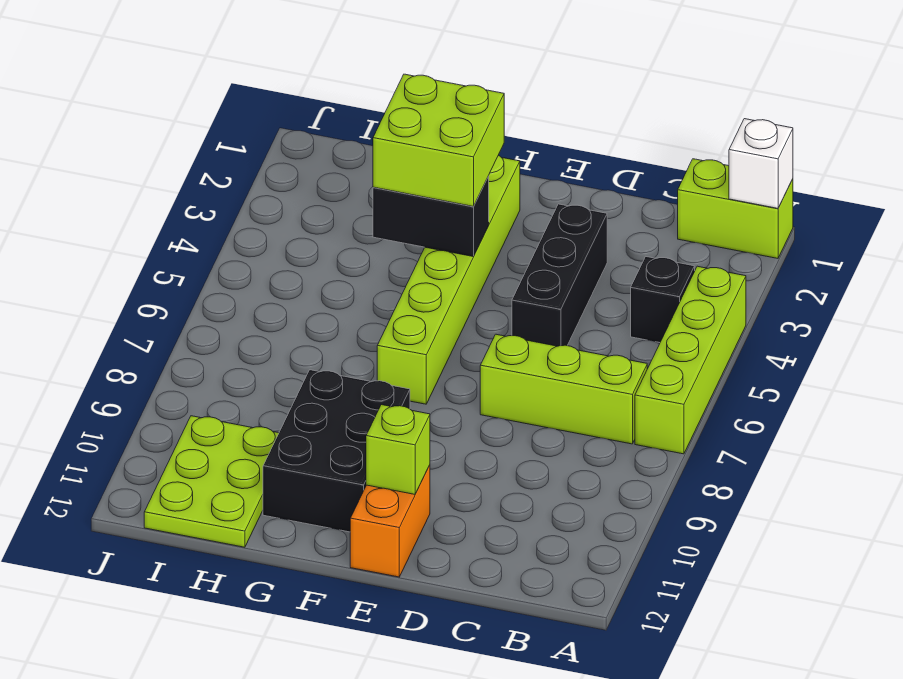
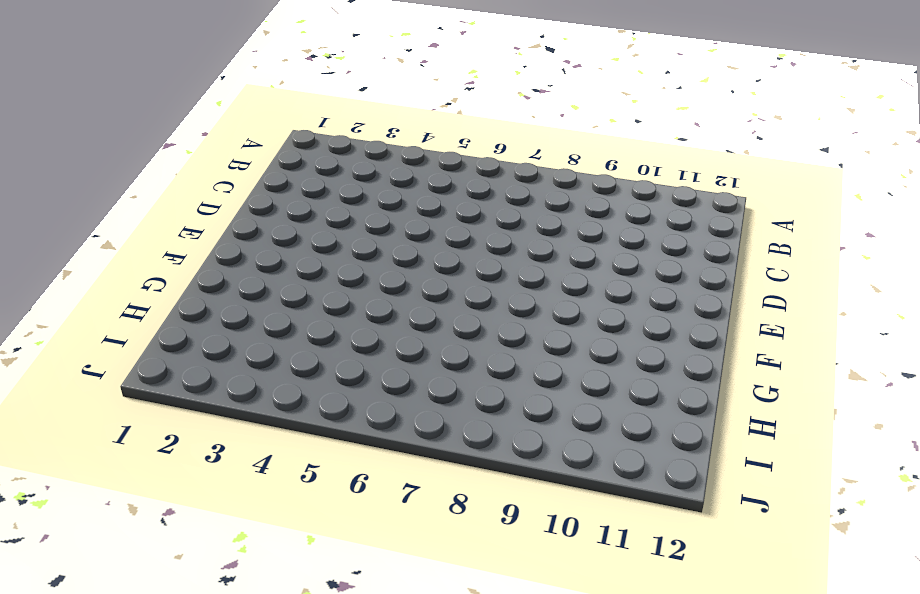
none -> lime brick A1:B1 level 1
none -> lime brick A4:A7 level 1
none -> black brick B4 level 1

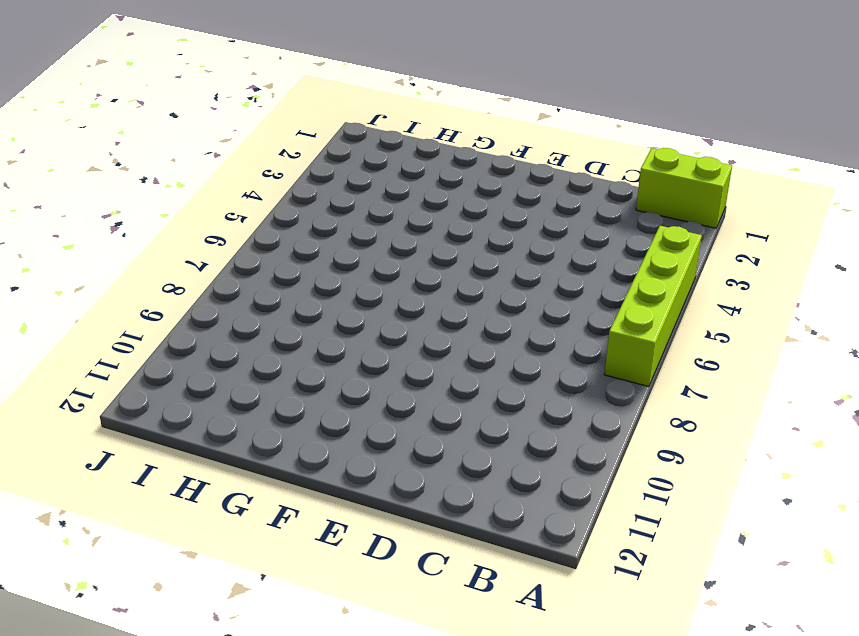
none -> black brick B4 level 1
none -> lime brick B7:D7 level 1
none -> black brick D3:D5 level 1

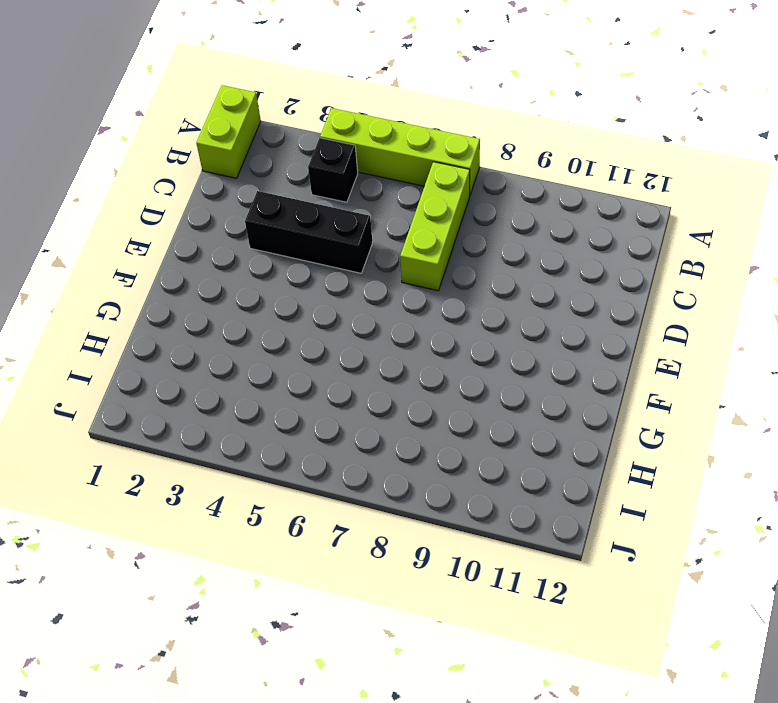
none -> orange brick E11:E12 level 1
none -> lime brick F2:F7 level 1
none -> black brick F9:G11 level 1

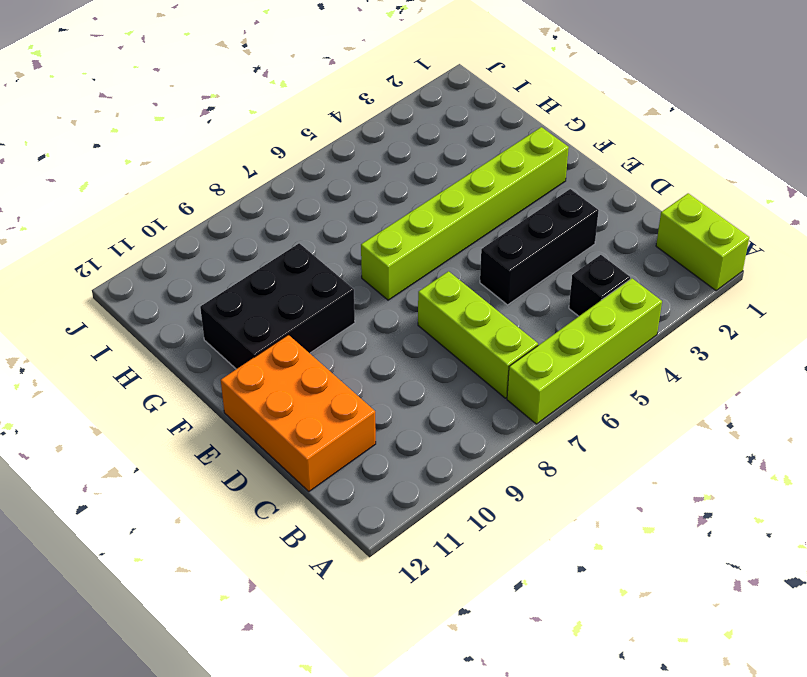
orange brick C11:E12 level 1 -> orange brick E11:E12 level 1
none -> lime plate H10:I12 level 1
none -> white brick A1 level 2
none -> lime brick E11 level 2

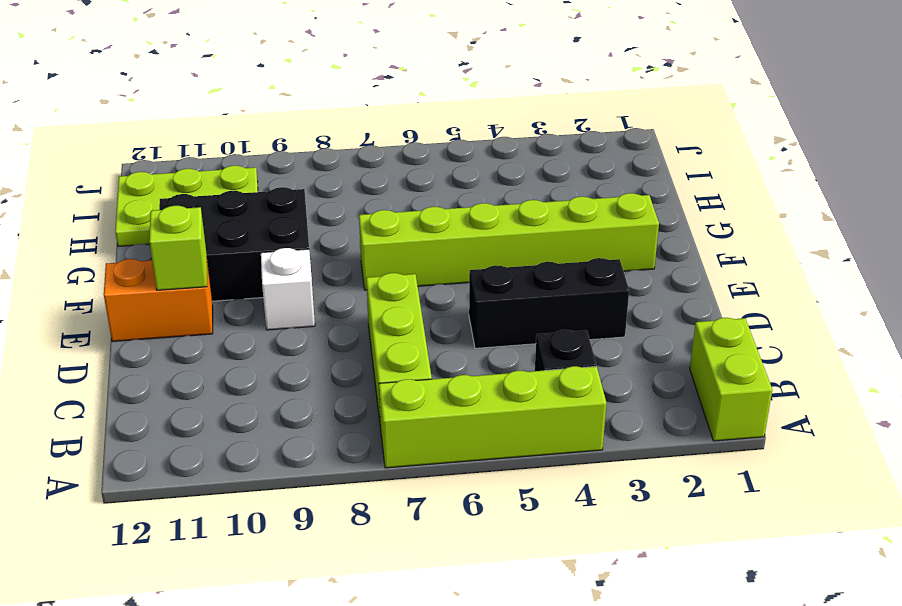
white brick E9 level 1 -> white brick A1 level 2
none -> black brick F4:G4 level 2
none -> lime brick F3:G4 level 3

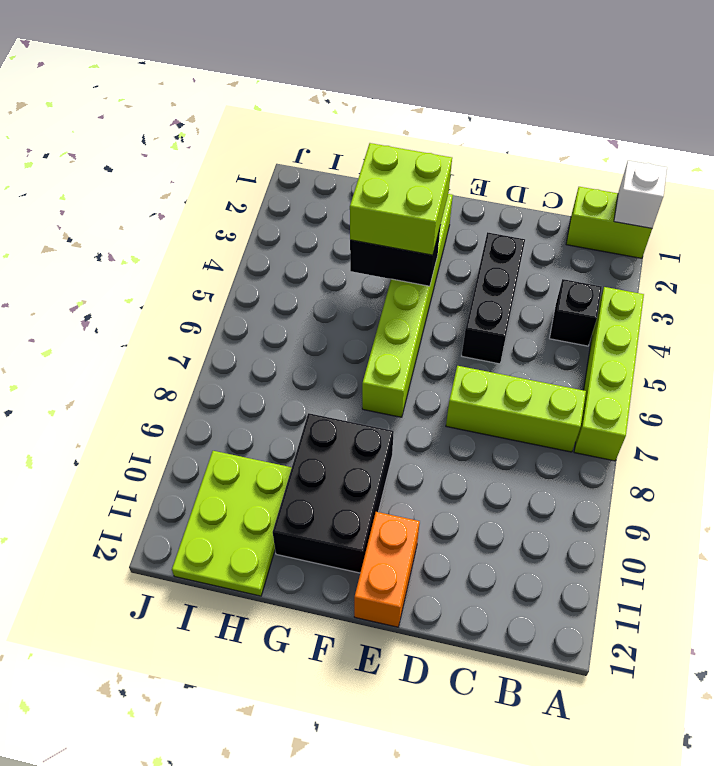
none -> lime brick E11 level 2

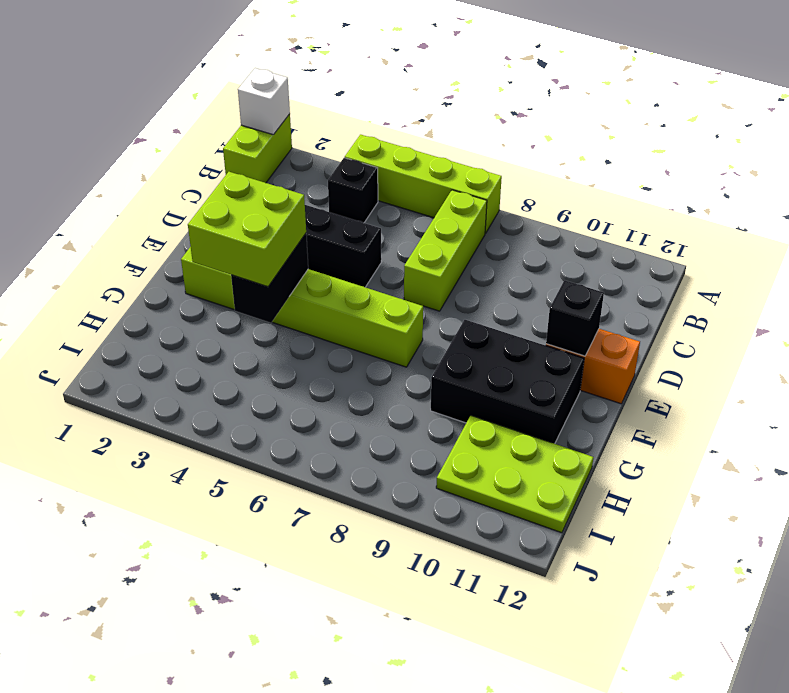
black brick E11 level 2 -> lime brick E11 level 2

